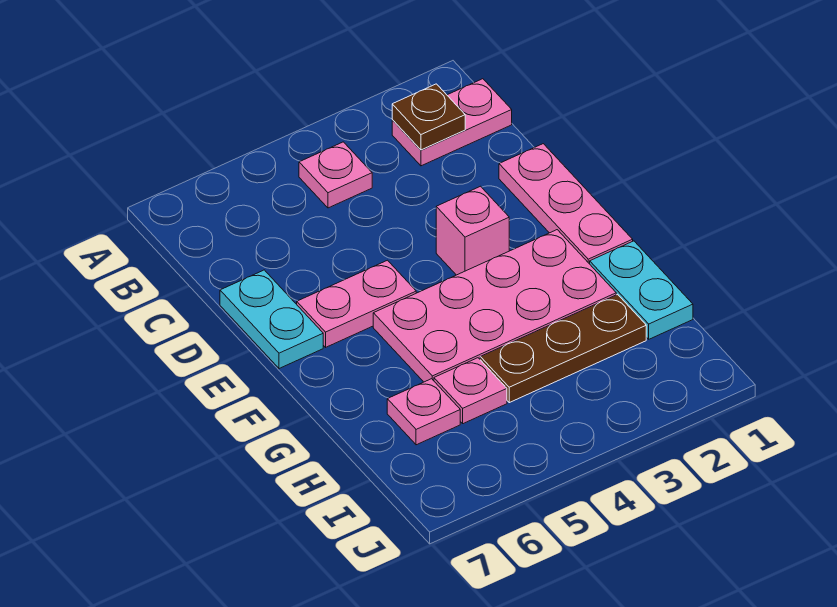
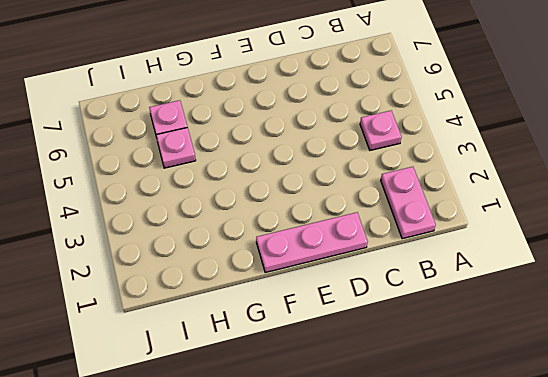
none -> cyan plate D7:E7 level 1
none -> pink brick E3 level 1
none -> pink plate E5:E6 level 1

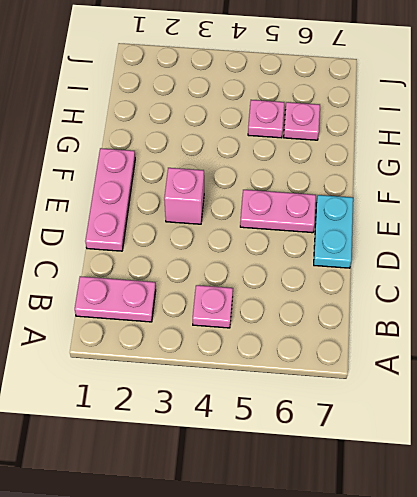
none -> pink plate F2:G5 level 1
none -> cyan plate G1:H1 level 1
none -> brown plate H2:H4 level 1

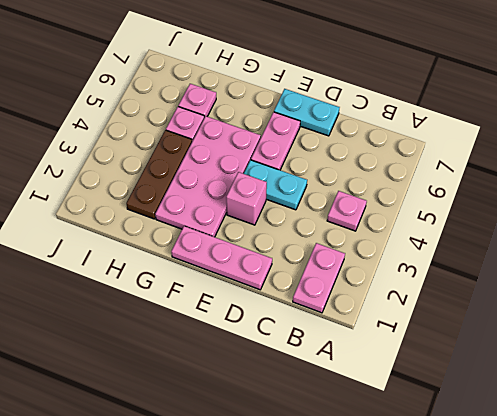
cyan plate D4:E4 level 1 -> cyan plate G1:H1 level 1
none -> brown plate B2 level 2

